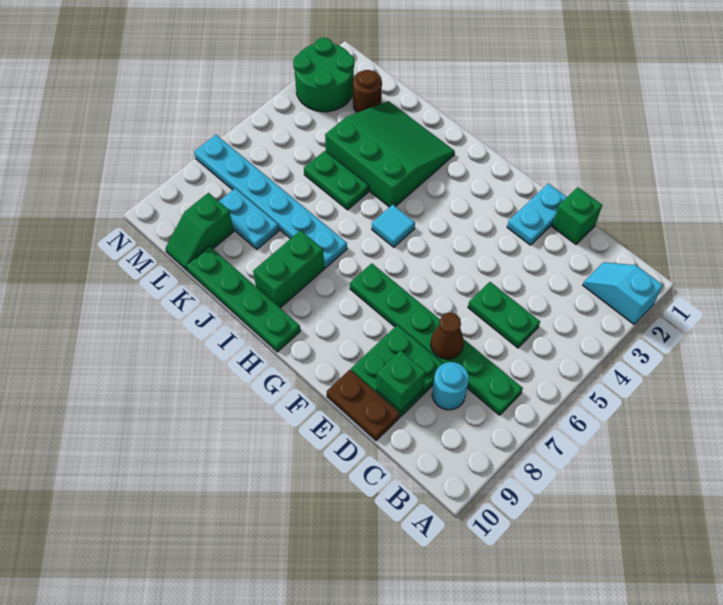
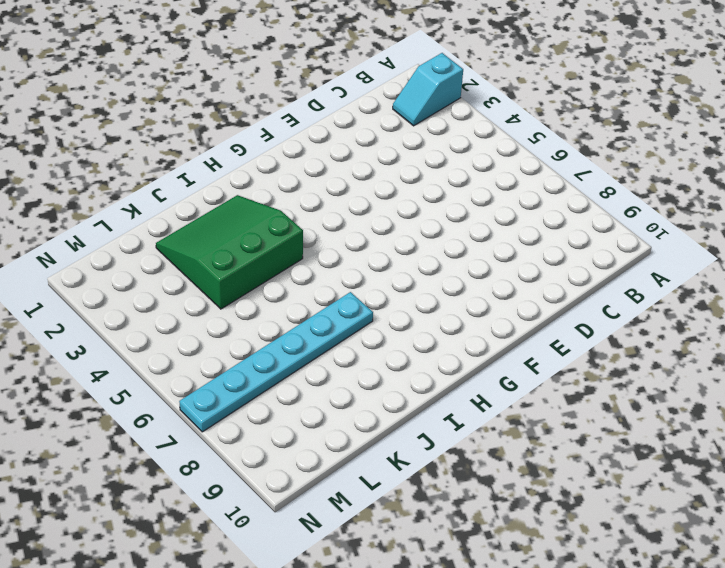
none -> green plate B7:G7 level 1
none -> green plate C5:D5 level 1
none -> cyan round brick C8 level 1

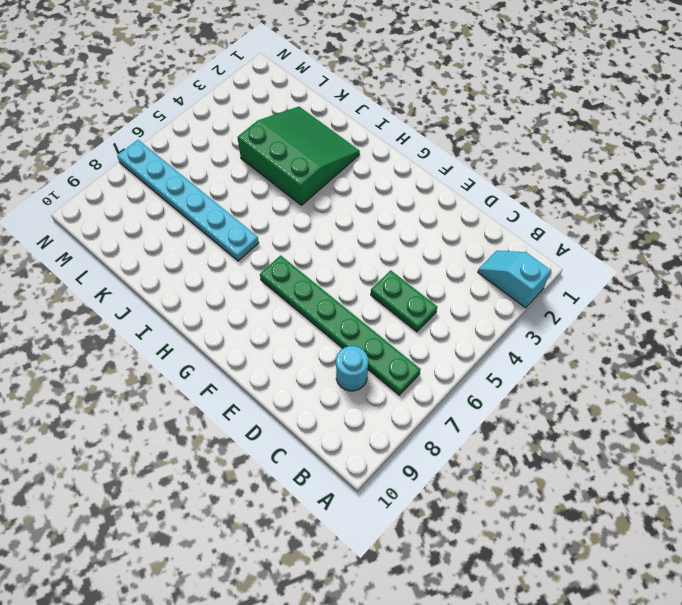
none -> green brick D1 level 1
none -> green plate D8:E9 level 1
none -> brown plate D10:E10 level 1

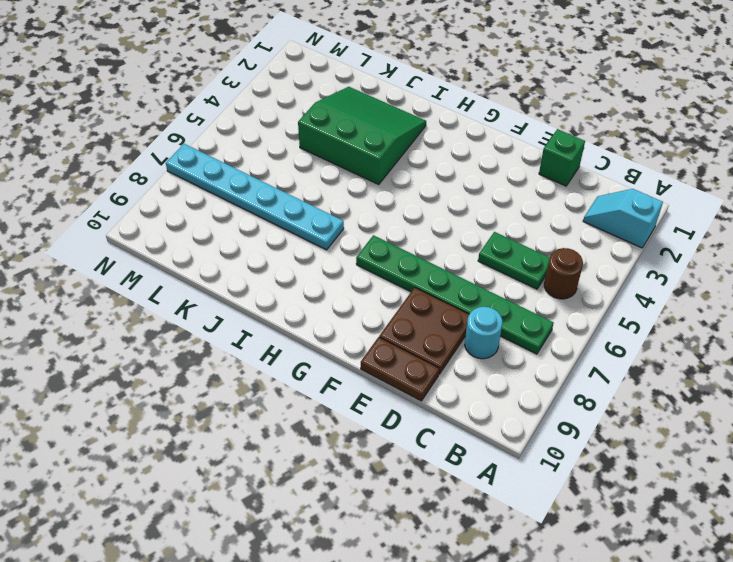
brown round brick B5 level 1 -> brown round brick L2 level 1
brown plate D8:E9 level 1 -> green plate D8:E9 level 1
none -> cyan plate E1:E2 level 1
none -> cyan tile H5 level 1
none -> green plate H10:K10 level 1

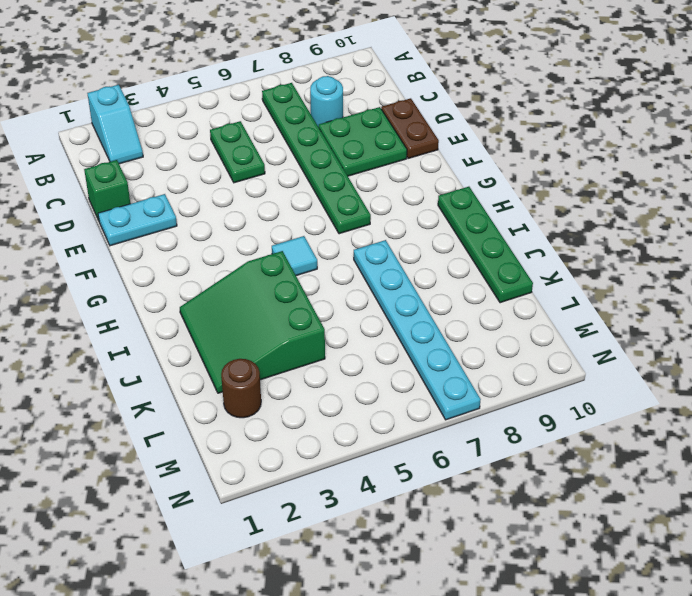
none -> green brick I8:I9 level 1
none -> green plate J5:K5 level 1
none -> cyan plate K8:L8 level 1

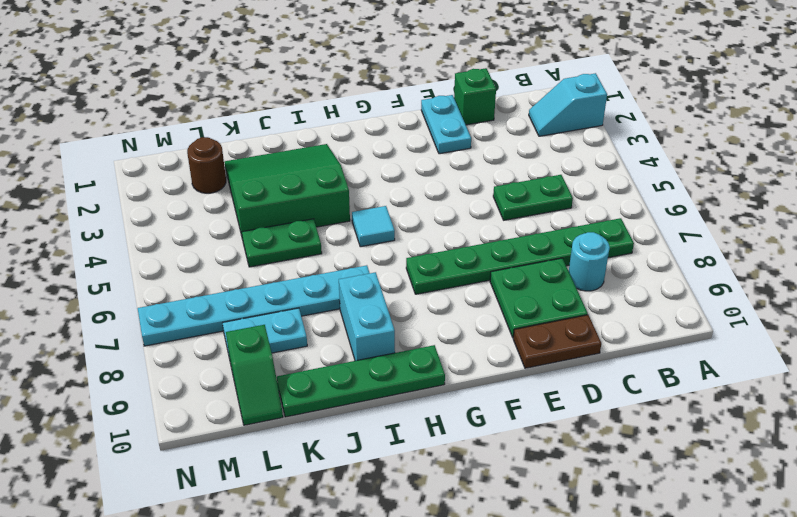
cyan brick I8:I9 level 1 -> green brick I8:I9 level 1
none -> green round brick M2:N3 level 1
none -> brown cone D7 level 2
none -> green brick D9 level 2

